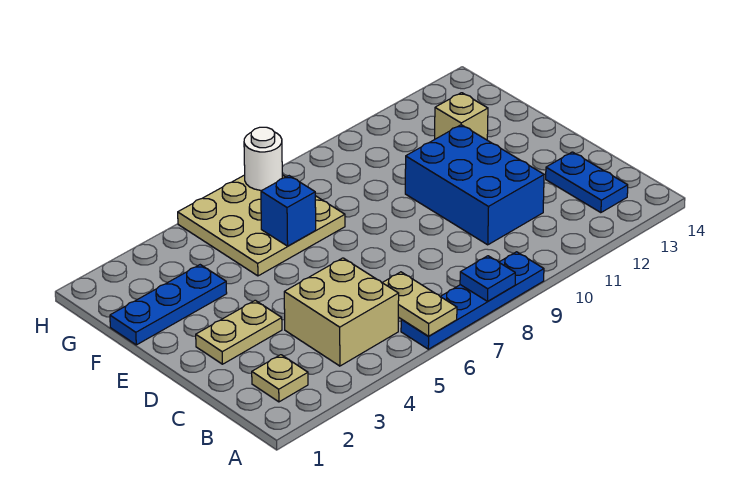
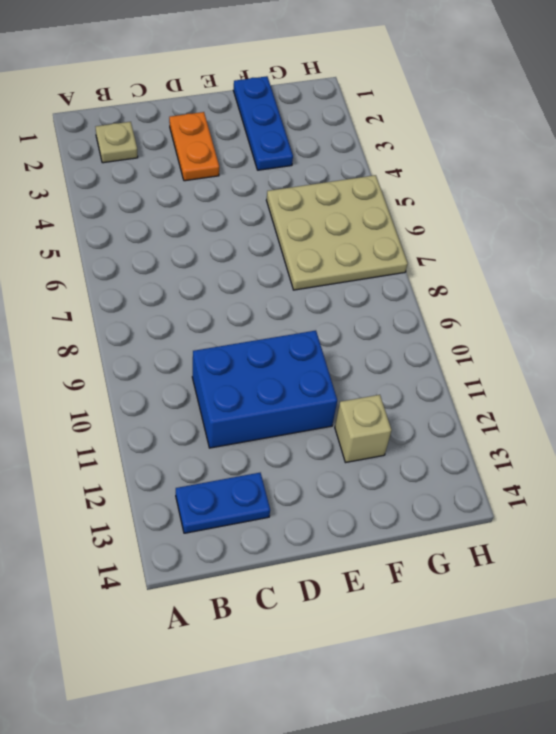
orange plate D2:D3 level 1 -> tan plate D2:D3 level 1
none -> blue plate A6:A9 level 1
none -> tan brick B4:C5 level 1
none -> tan plate A6:B6 level 2

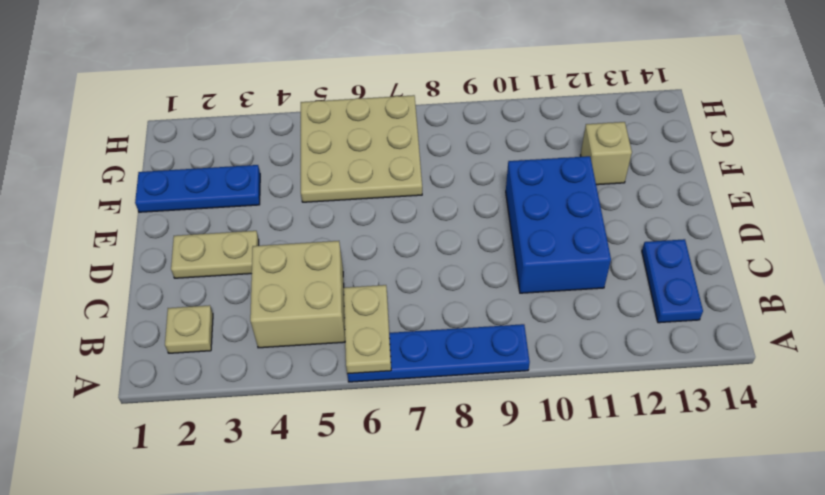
none -> blue plate A8 level 2
none -> blue brick F6 level 2
none -> white round brick H7 level 2

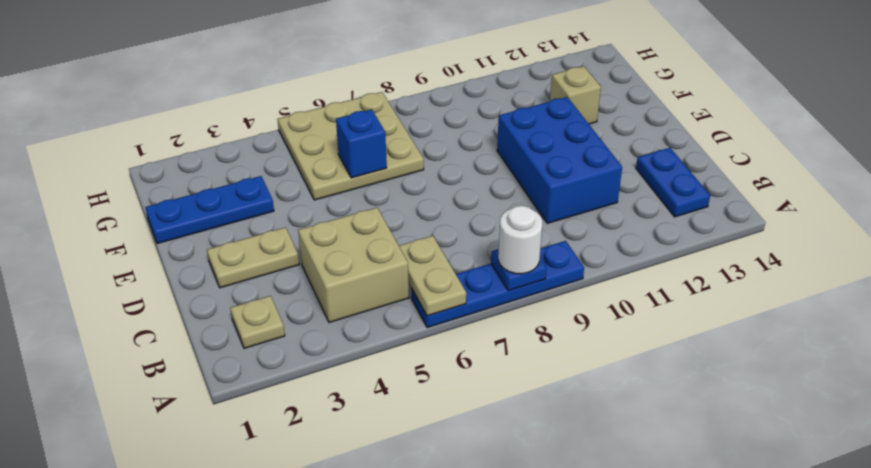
white round brick A8 level 3 -> white round brick H7 level 2

